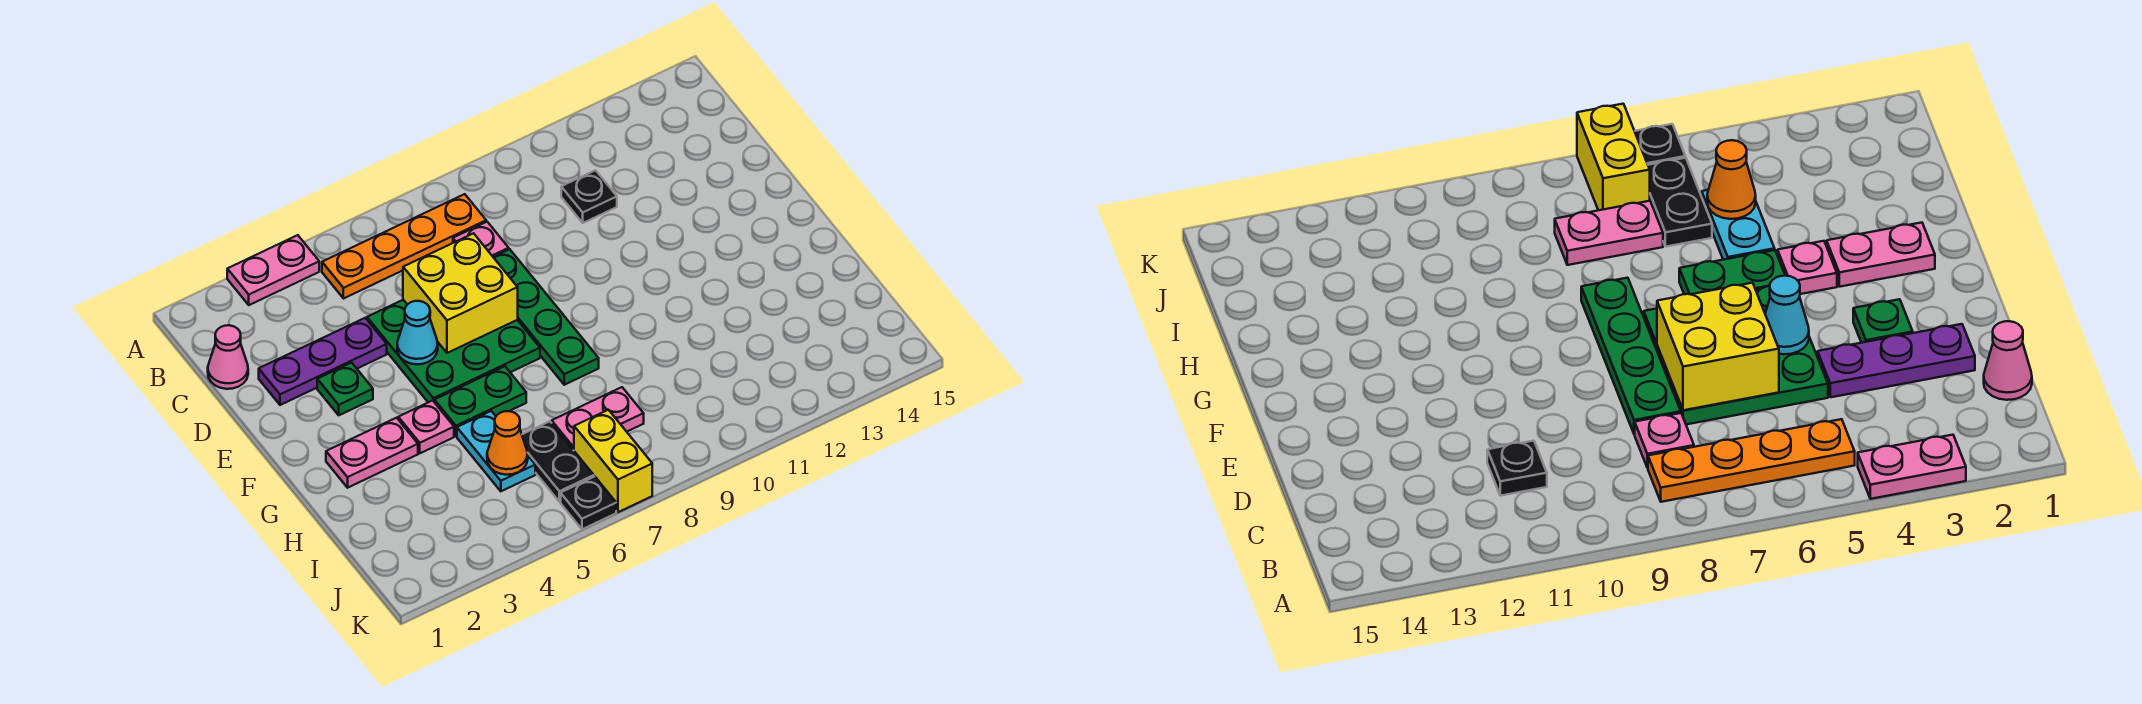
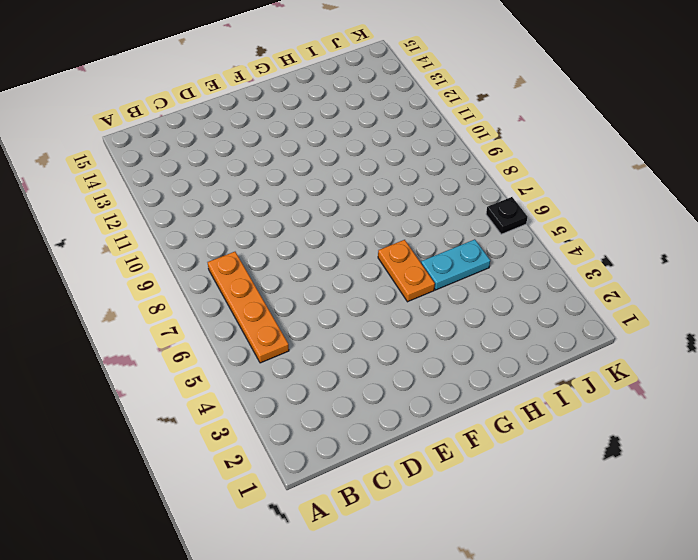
orange plate G5:G6 level 1 -> green plate G5:G6 level 1
none -> pink plate A3:A4 level 1
none -> pink cone C1 level 1
none -> pink plate C8 level 1

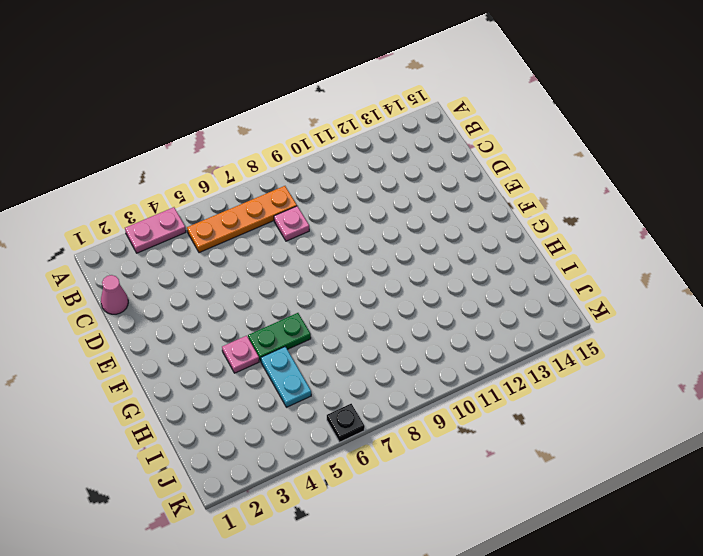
none -> black plate C11 level 1
none -> purple plate D2:D4 level 1
none -> green plate D5:F7 level 1

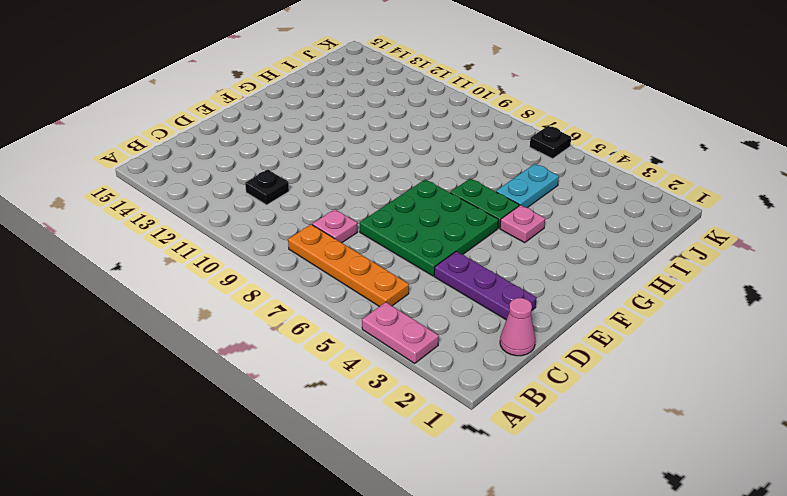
none -> green plate D8:G8 level 1
none -> green plate E3 level 1
none -> pink plate G2:G3 level 1

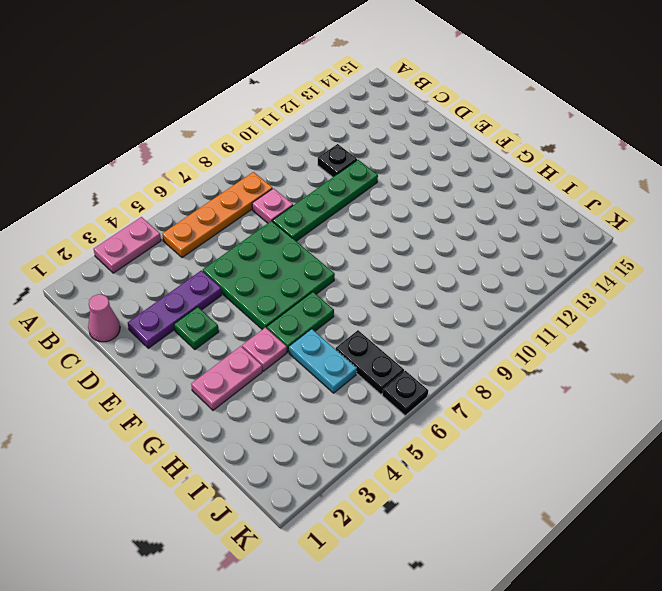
green plate D8:D11 level 1 -> green plate D8:G8 level 1
none -> pink plate I7:I8 level 1
none -> yellow brick J7:K7 level 1
none -> yellow brick D6:E7 level 2

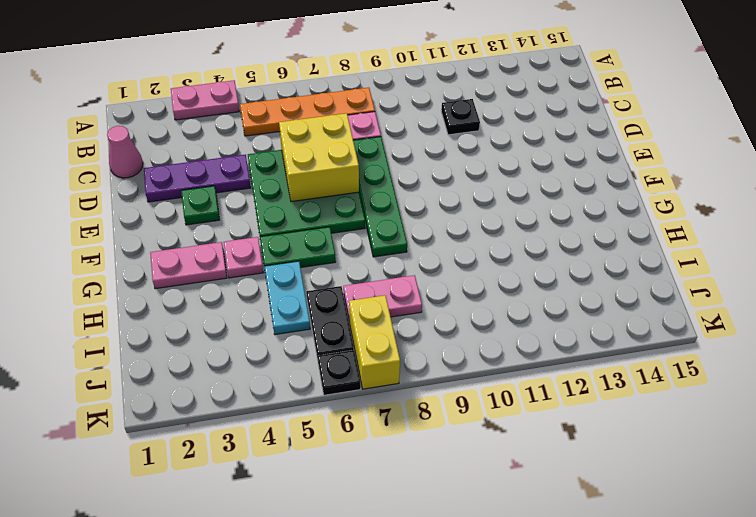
none -> cyan cone E5 level 2
none -> orange cone I5 level 2

